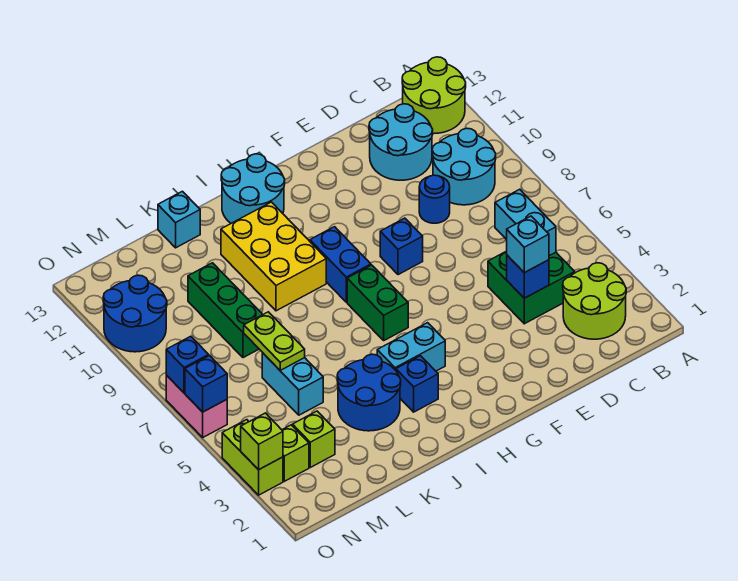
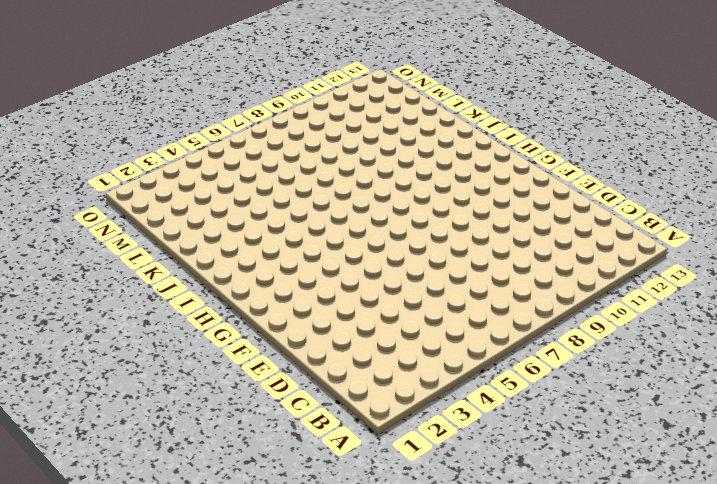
none -> lime round brick A12:B13 level 1
none -> lime round brick B2:C3 level 1
none -> cyan round brick B9:C10 level 1

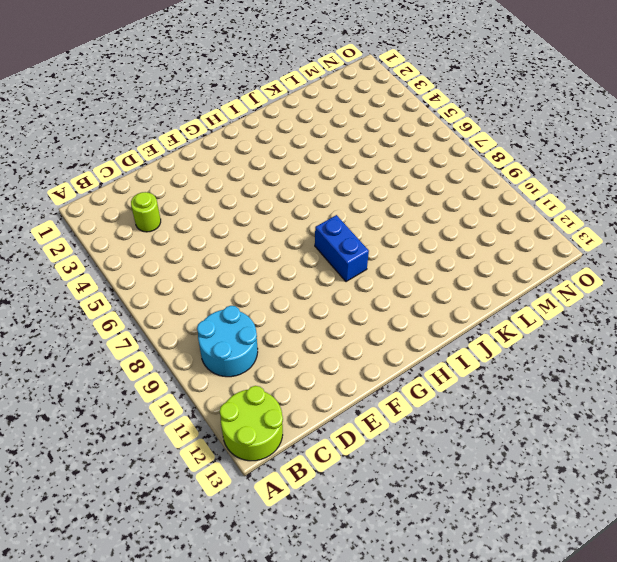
lime round brick C3 level 1 -> lime round brick B2:C3 level 1
none -> green brick C4:D5 level 1
none -> cyan round brick C11:D12 level 1
none -> blue round brick D9 level 1

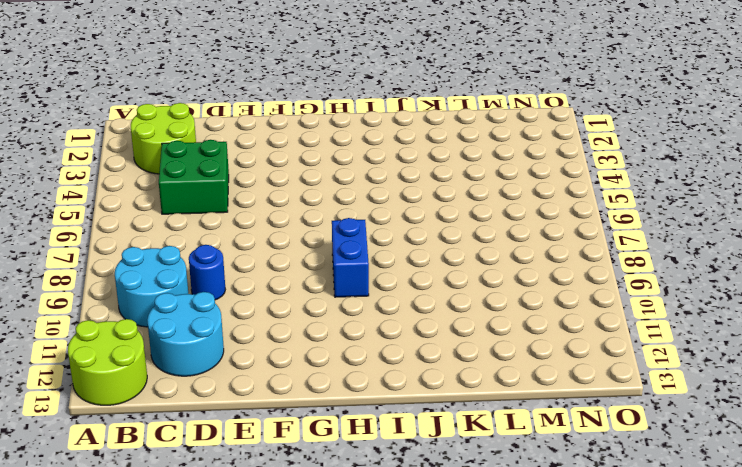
none -> blue brick F8 level 1
none -> cyan brick H4:I4 level 1
none -> green brick H6:H7 level 1

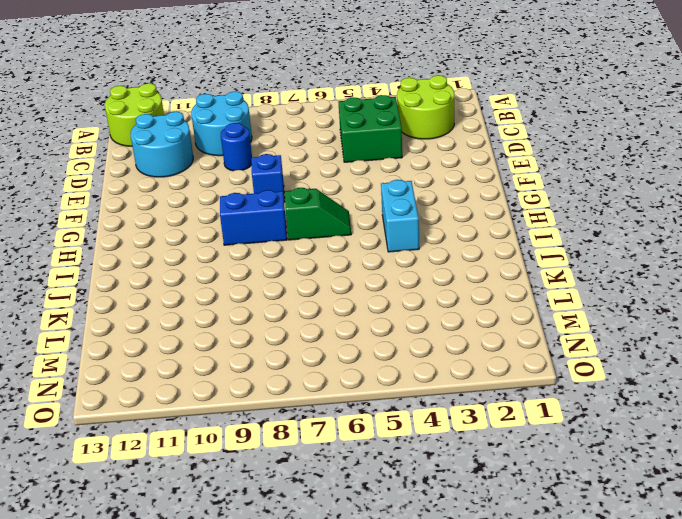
green slope H6:H7 level 1 top 7 -> green brick H6:H7 level 1
none -> cyan round brick H12:I13 level 1
none -> blue brick I3 level 1
none -> yellow brick I9:J11 level 1

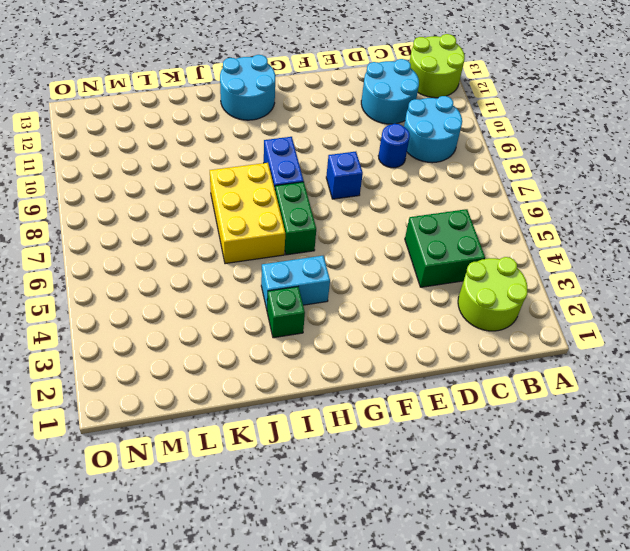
green brick I3 level 1 -> blue brick I3 level 1
yellow brick I6:J8 level 1 -> yellow brick I9:J11 level 1
none -> blue round brick J3:K4 level 1
none -> cyan brick K13 level 1
none -> cyan brick L5:L6 level 1

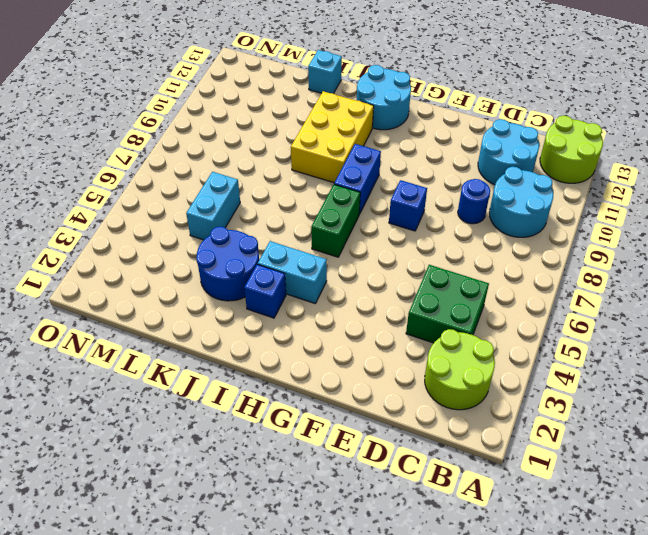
none -> green brick L8:L10 level 1
none -> lime brick M3 level 1
none -> lime brick N3 level 1

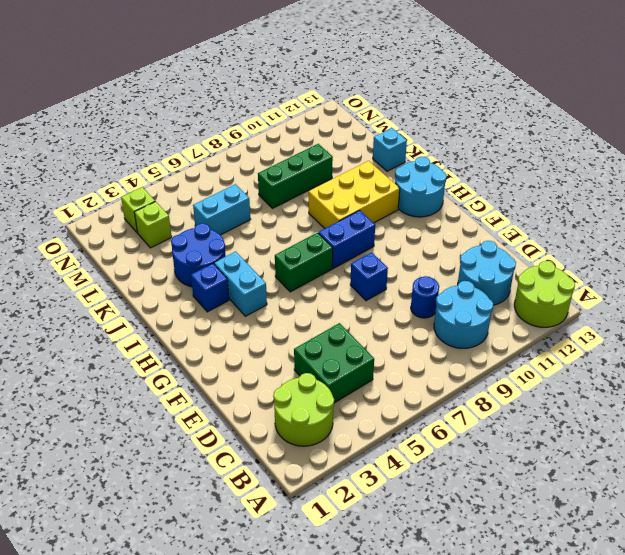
none -> blue round brick N10:O11 level 1
none -> lime brick O3:O4 level 1
none -> pink brick O6:O7 level 1

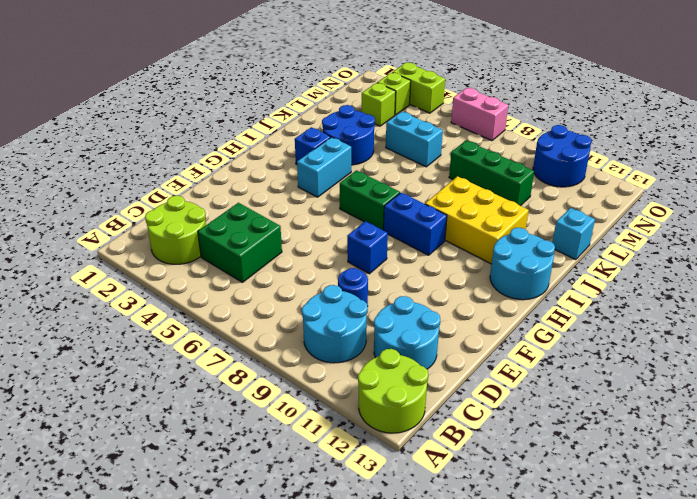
none -> cyan brick C5:C6 level 2
none -> blue brick D4 level 2
none -> lime plate L6:L7 level 2

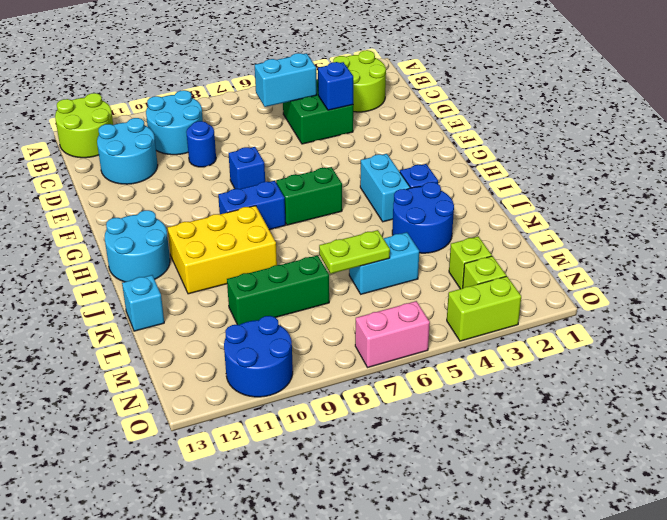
none -> lime brick O3 level 2
none -> blue brick O6 level 2
none -> blue brick O7 level 2

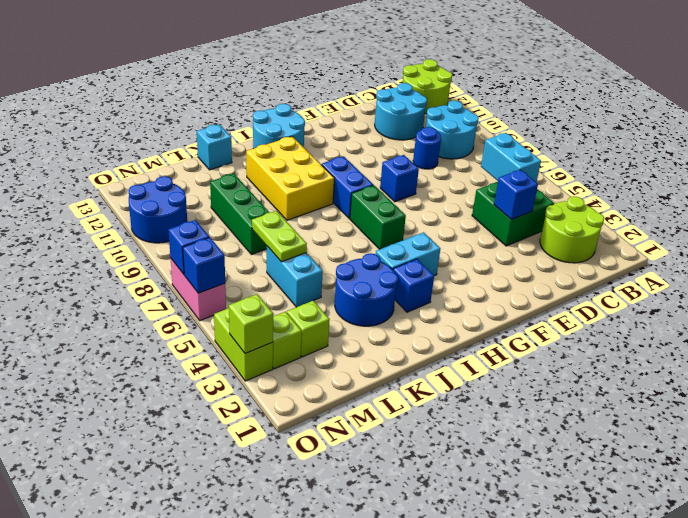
none -> cyan brick D4 level 3

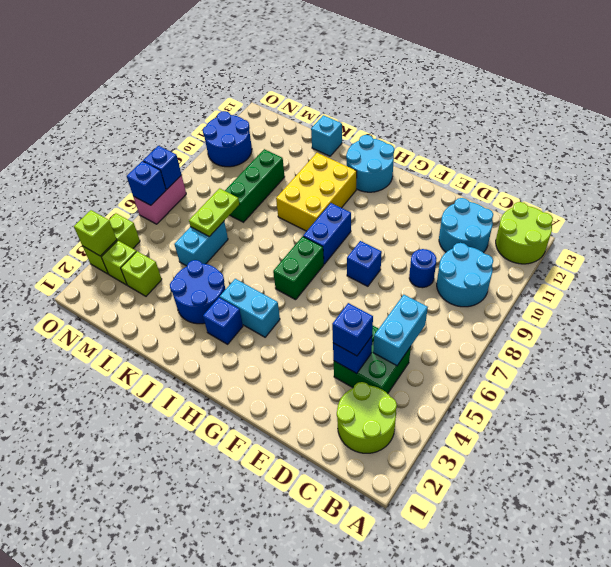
blue brick D4 level 3 -> cyan brick D4 level 3

